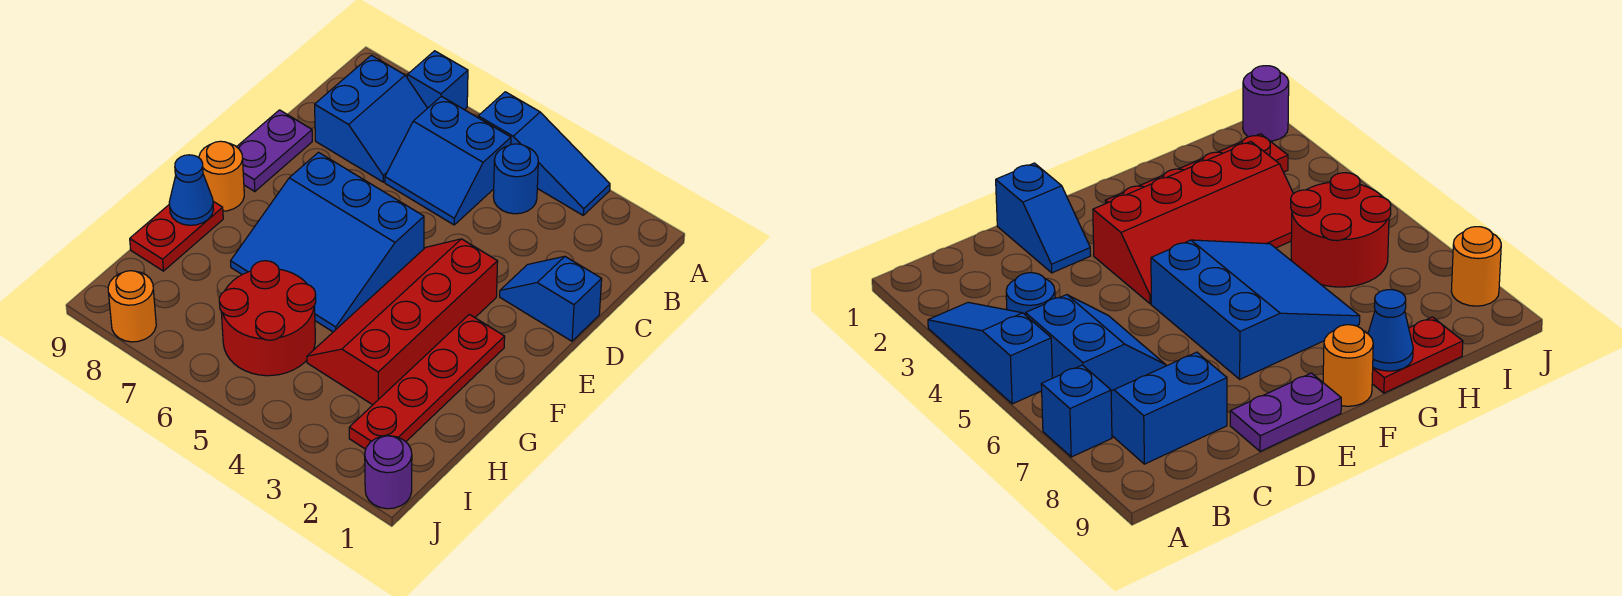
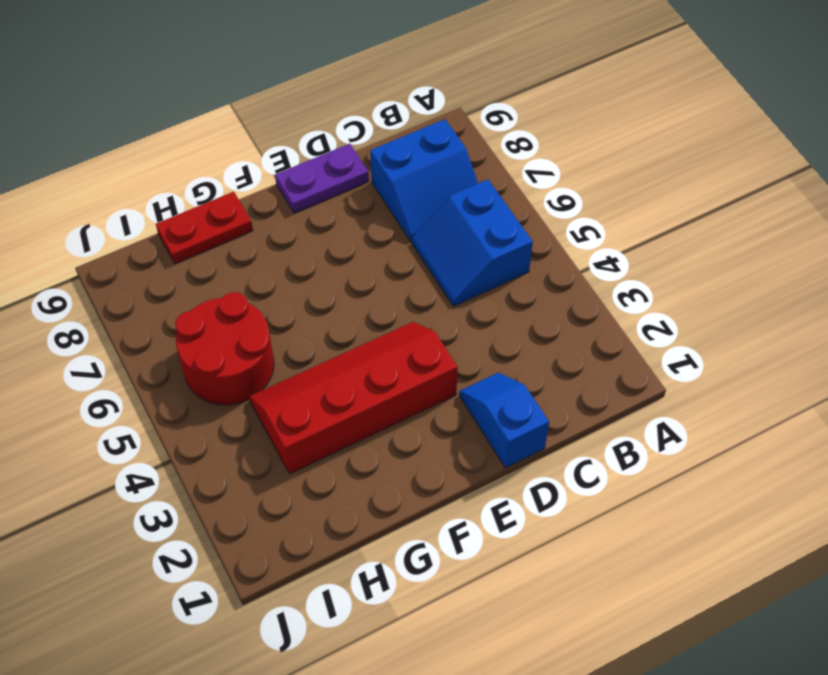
none -> blue slope A3:A5 level 1 top 5
none -> blue brick A7 level 1
none -> blue round brick B4 level 1

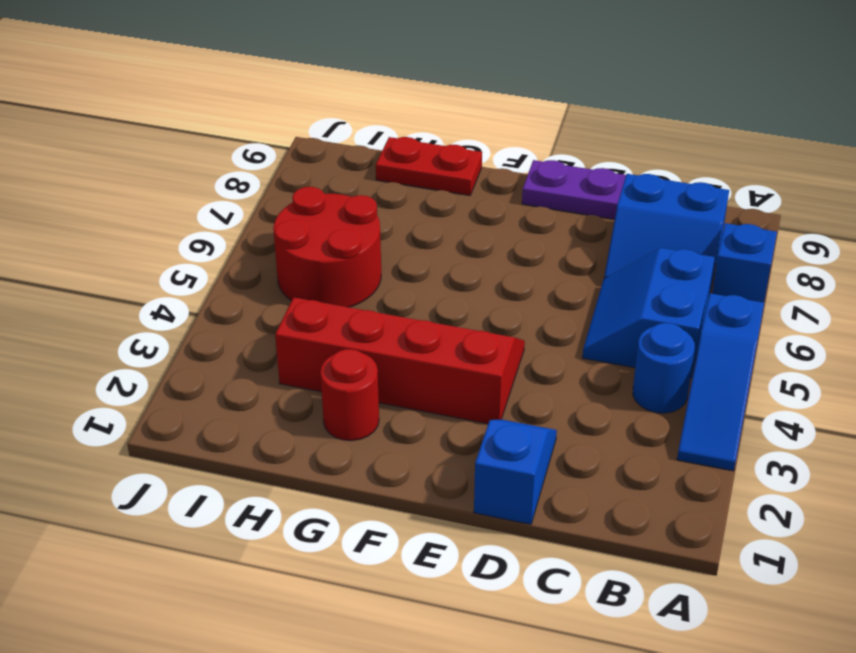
red round brick G2 level 1 -> red plate F2:I2 level 1
none -> blue slope E5:G7 level 1 top E
none -> orange round brick F9 level 1
none -> purple round brick J1 level 1

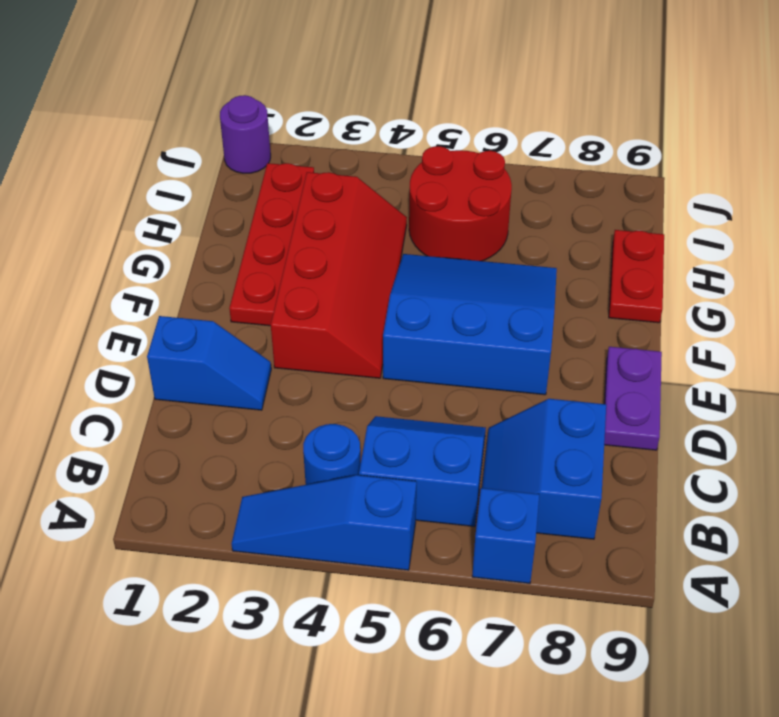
none -> orange round brick F9 level 1
none -> orange round brick J8 level 1
none -> blue cone G9 level 2

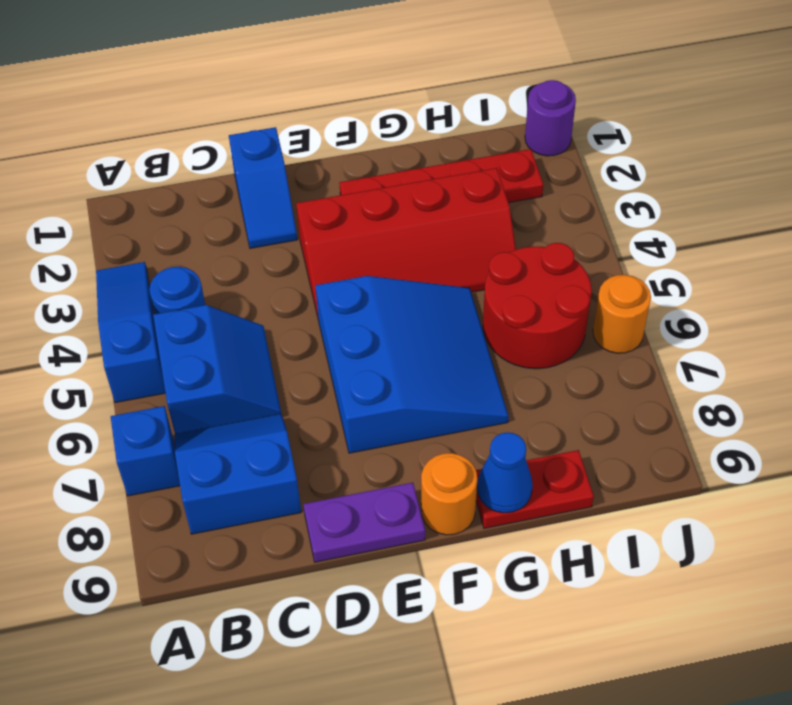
orange round brick J6 level 1 -> orange round brick J8 level 1

